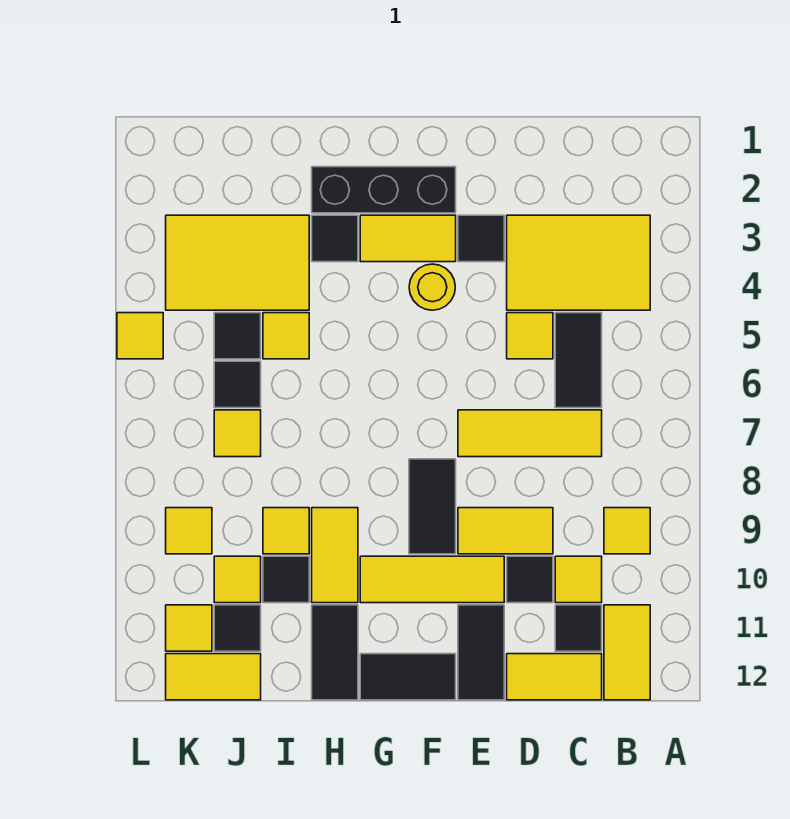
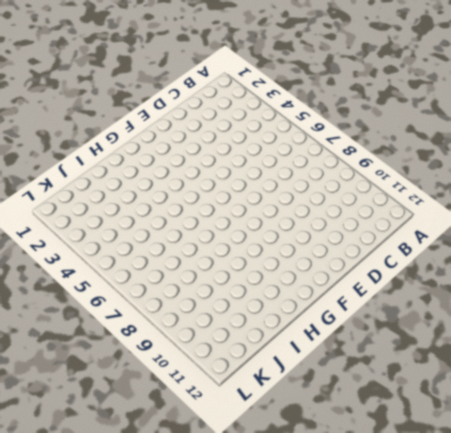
none -> yellow tile B3:D4 level 1
none -> yellow tile B9 level 1
none -> yellow tile B11:B12 level 1
none -> black tile C5:C6 level 1

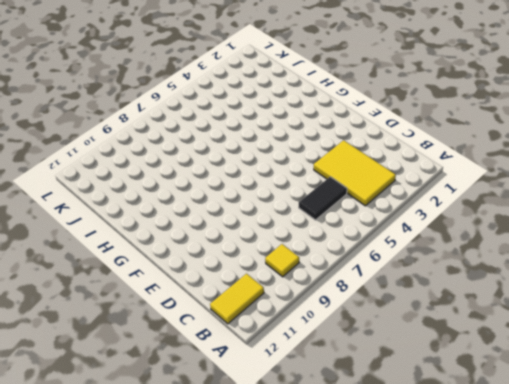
none -> yellow tile C7:E7 level 1
none -> yellow tile C10 level 1
none -> black tile C11 level 1
none -> yellow tile C12:D12 level 1

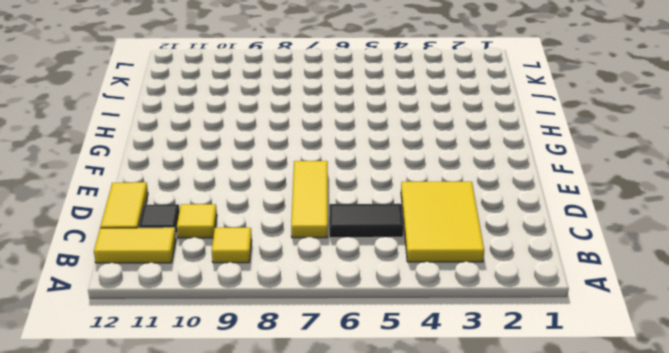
none -> yellow tile D5 level 1
none -> yellow tile D9:E9 level 1
none -> black tile D10 level 1
none -> black tile E3 level 1

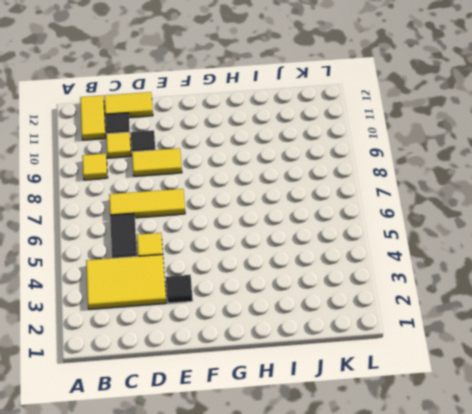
none -> yellow tile E10:G10 level 1
none -> black tile E11:E12 level 1
none -> black brick F2:H2 level 1
none -> yellow tile F3:G3 level 1

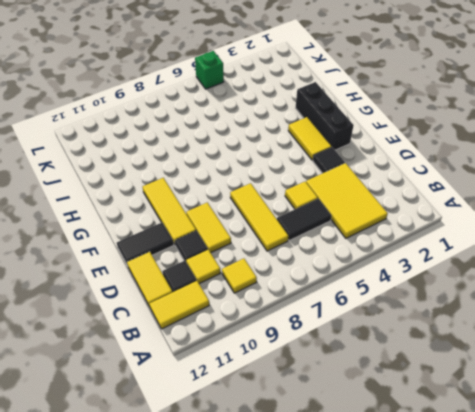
green brick L5 level 1 -> yellow tile L5 level 1
none -> yellow round brick F4 level 1
none -> black tile F8:F9 level 1
none -> black tile F12:G12 level 1
none -> black tile H3 level 1

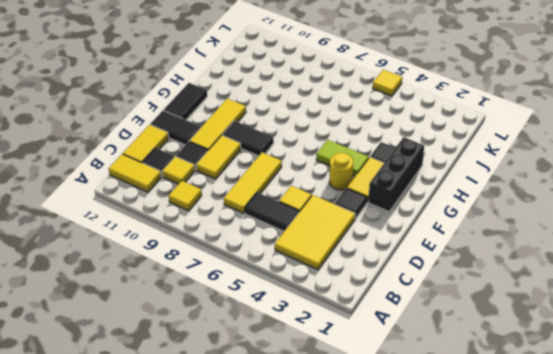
lime tile G4:G5 level 1 -> none
none -> yellow tile H9:H10 level 1
none -> black tile H11:H12 level 1
none -> yellow tile I3:K4 level 1
none -> yellow tile I5 level 1

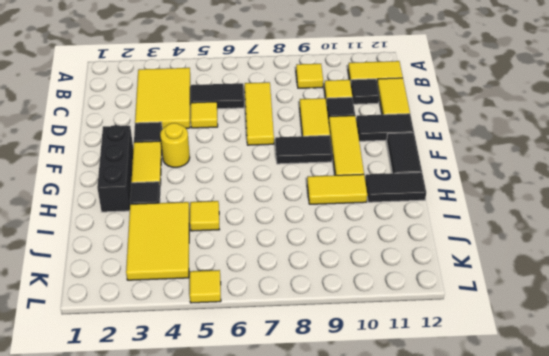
none -> yellow tile I9 level 1
none -> black tile I10 level 1
none -> black tile J5 level 1
none -> black tile J6 level 1

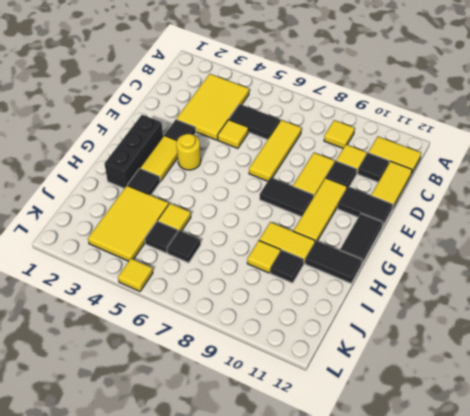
none -> yellow tile J7 level 1
none -> yellow tile J10 level 1
none -> black tile J11 level 1
none -> yellow tile J12:K12 level 1

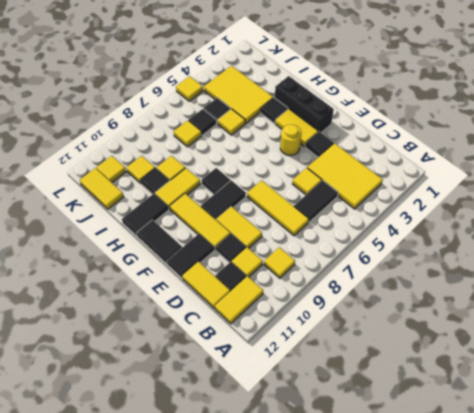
black tile G8 level 1 -> black tile J11 level 1
none -> yellow tile K9 level 1

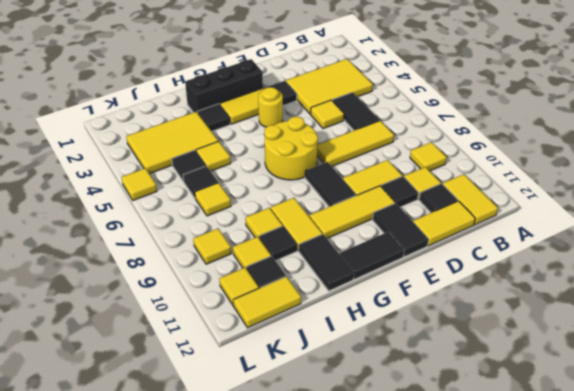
yellow round brick F6:G7 level 1 -> none

